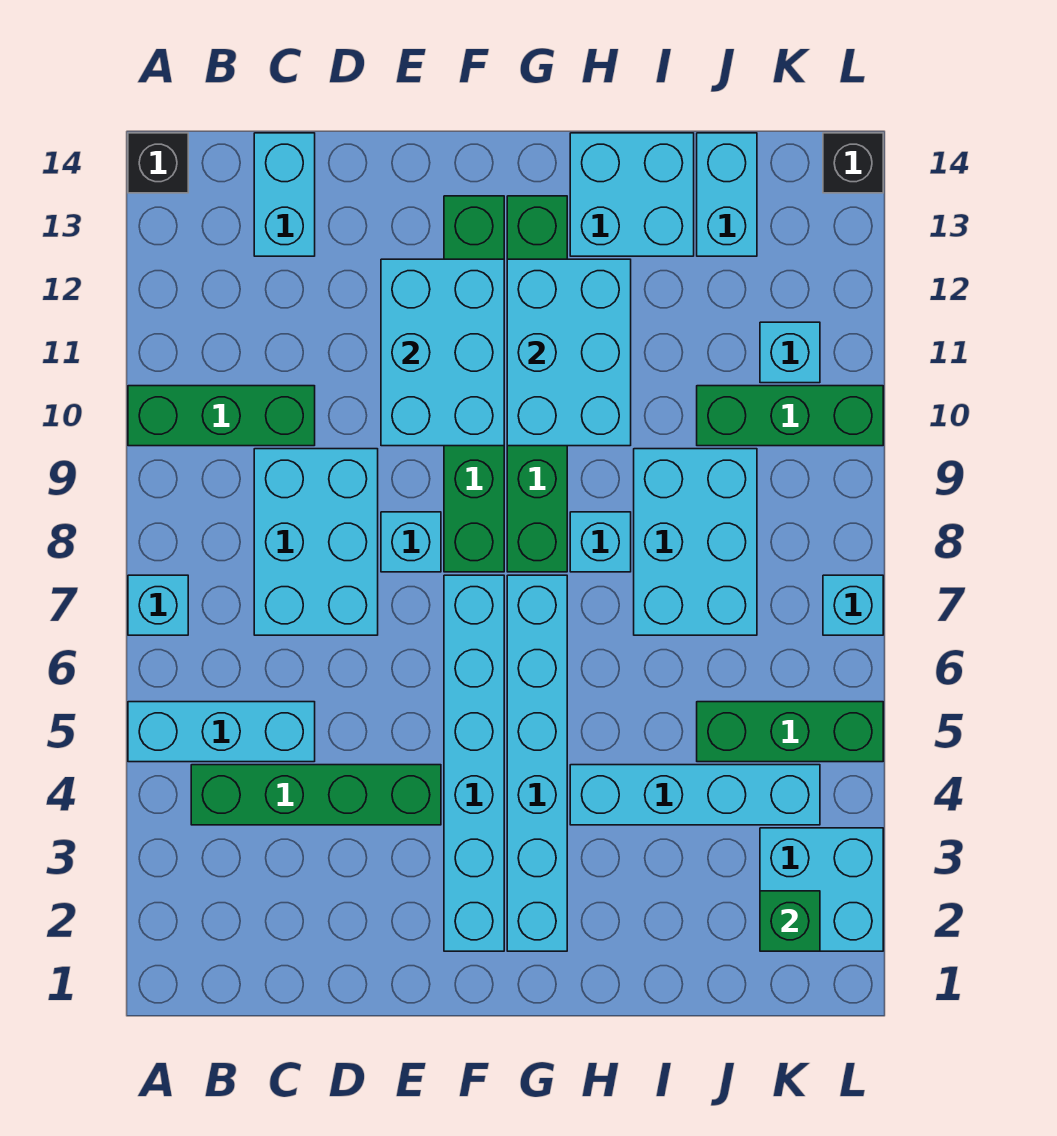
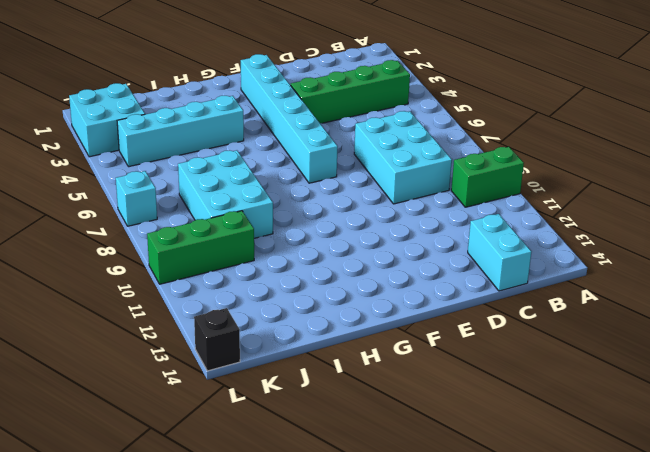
green brick A10:B10 level 1 -> green brick A10:C10 level 1
none -> cyan brick A5:C5 level 1
none -> cyan brick A7 level 1
none -> black brick A14 level 1

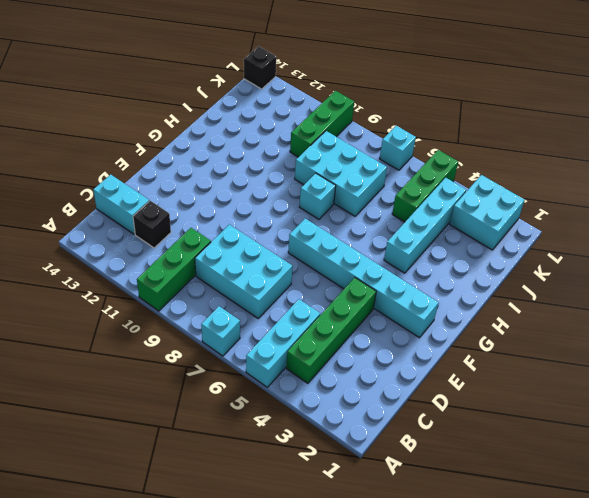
black brick C12 level 1 -> black brick A14 level 1
none -> cyan brick E8 level 1
none -> green brick F8:F13 level 1
none -> cyan brick G2:G7 level 1

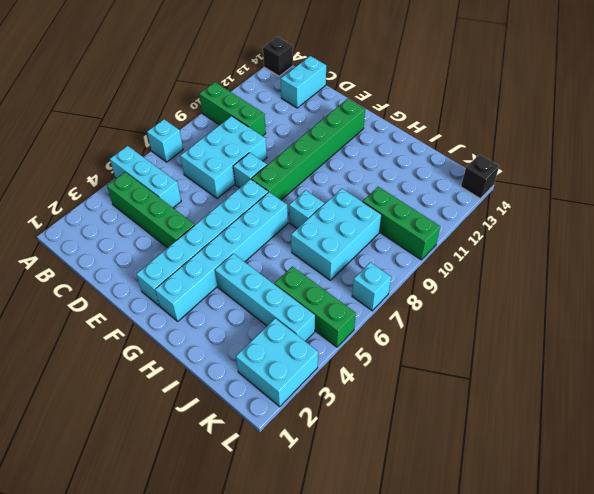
none -> green brick G8:G13 level 1
none -> cyan brick H13:I14 level 1
none -> cyan brick J13:J14 level 1

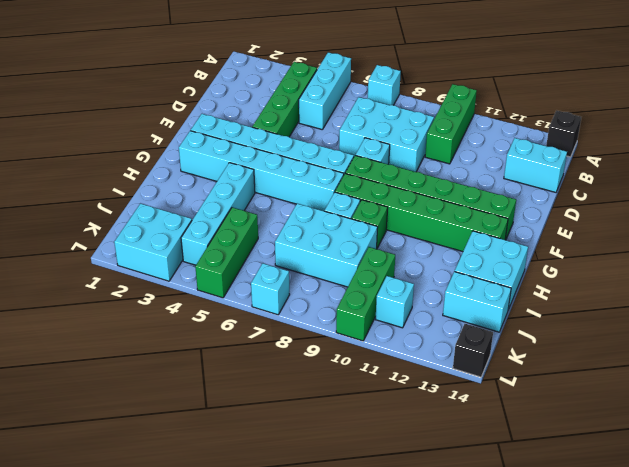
green brick H9 level 1 -> green brick K2 level 2
none -> cyan brick E10:F12 level 2
none -> cyan brick G10:H12 level 2

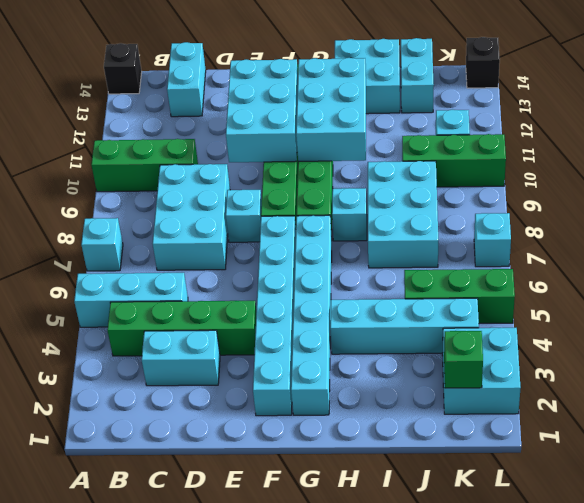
cyan brick C3:D3 level 1 -> none

